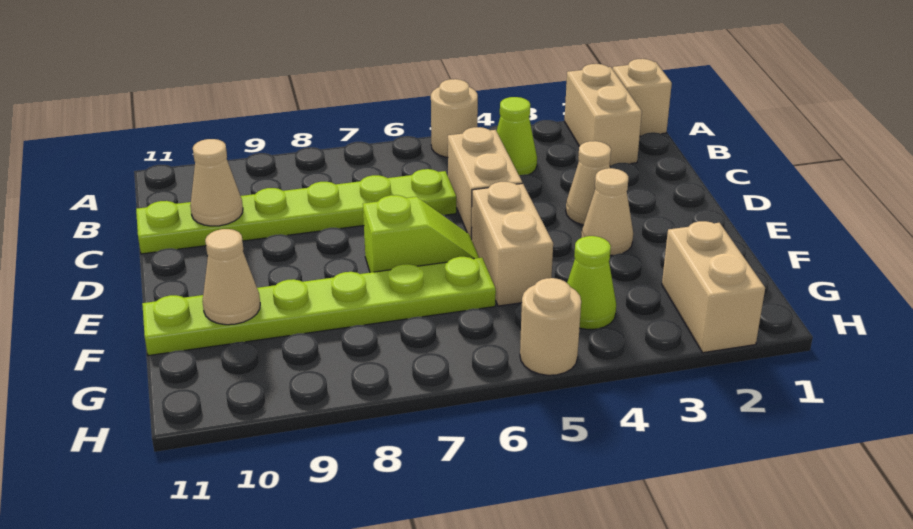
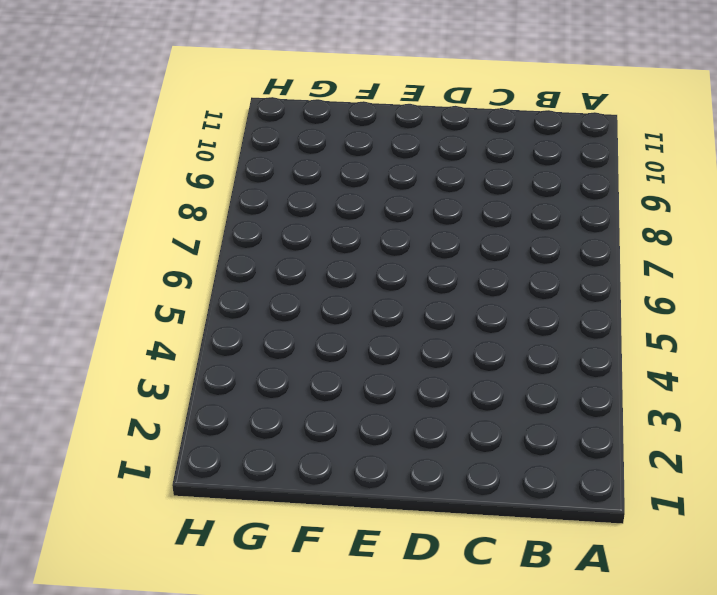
none -> tan brick A1 level 1
none -> tan brick A2:B2 level 1
none -> tan round brick A5 level 1

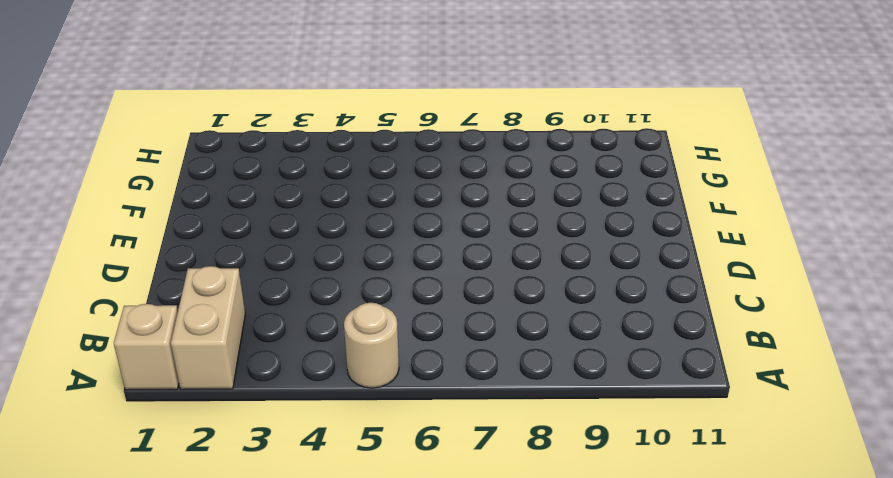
none -> lime cone B4 level 1
none -> tan brick C5:D5 level 1
none -> lime plate C6:C11 level 1

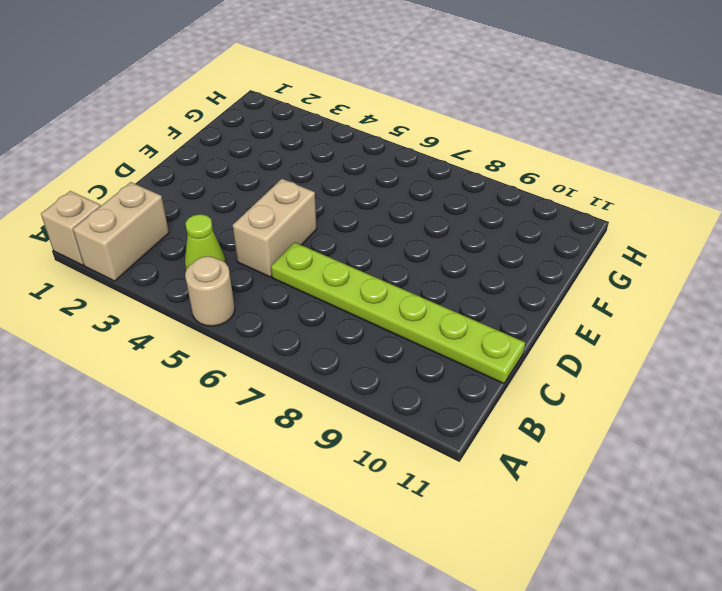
none -> tan cone D3 level 1
none -> tan cone E3 level 1
none -> tan brick E5:F5 level 1

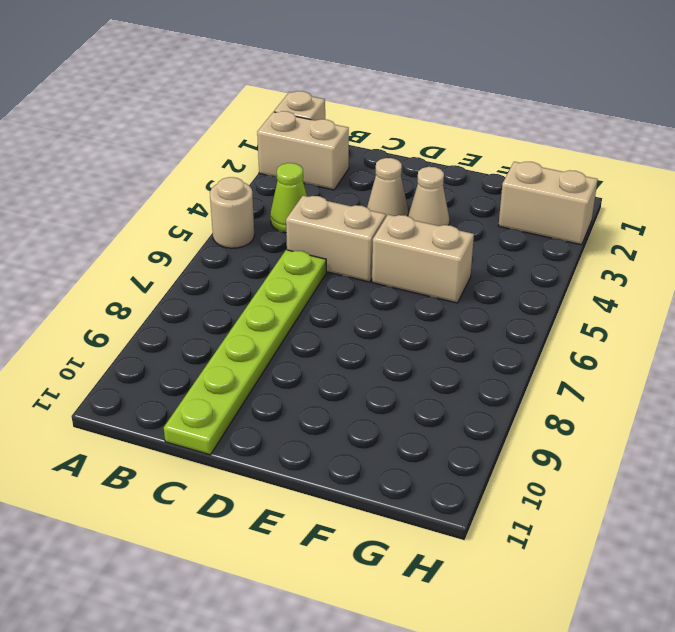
none -> lime slope E6:E7 level 1 top 7
none -> lime plate F6:F11 level 1
none -> lime cone G4 level 1

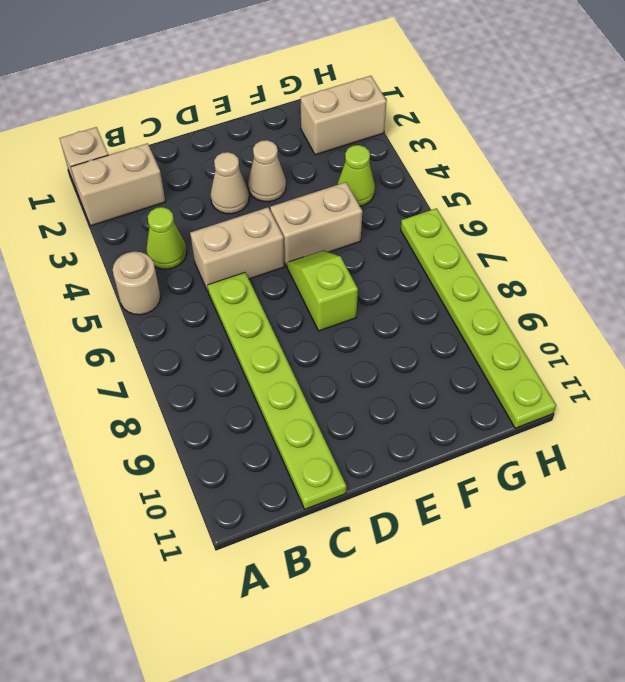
lime plate H6:H11 level 1 -> lime plate F6:F11 level 1
none -> tan round brick H5 level 1
none -> tan cone C10 level 2
none -> tan cone F10 level 2

